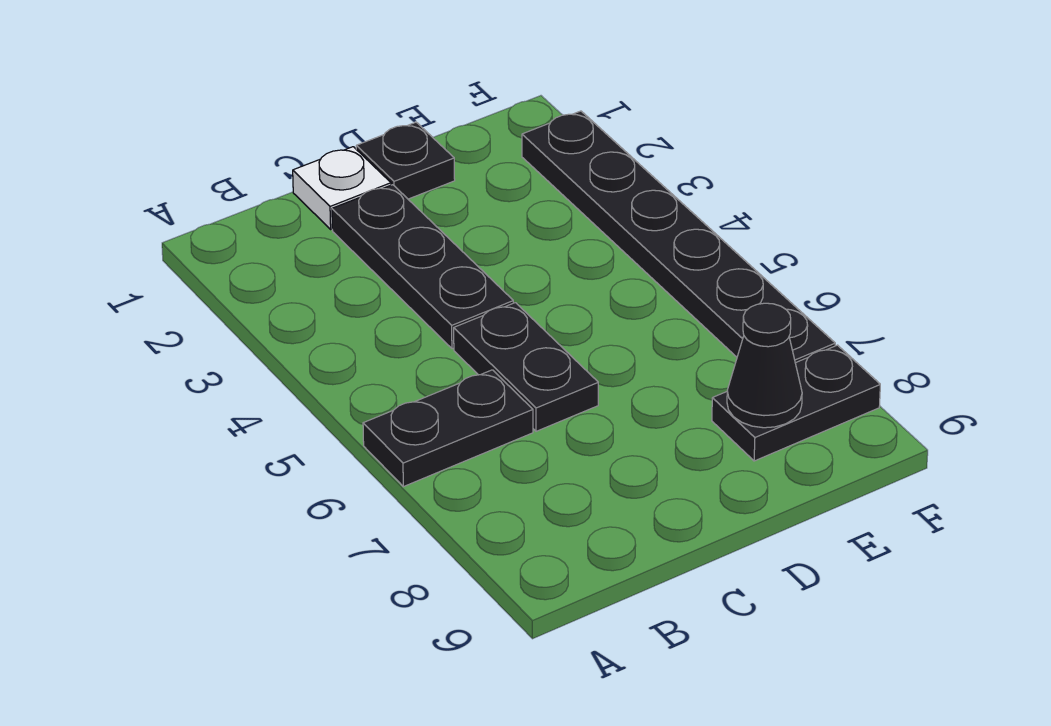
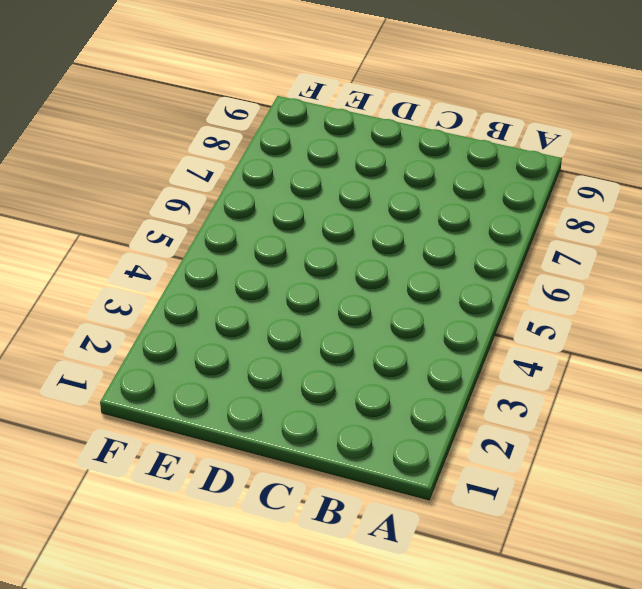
none -> black plate A6:B6 level 1
none -> white plate C1 level 1

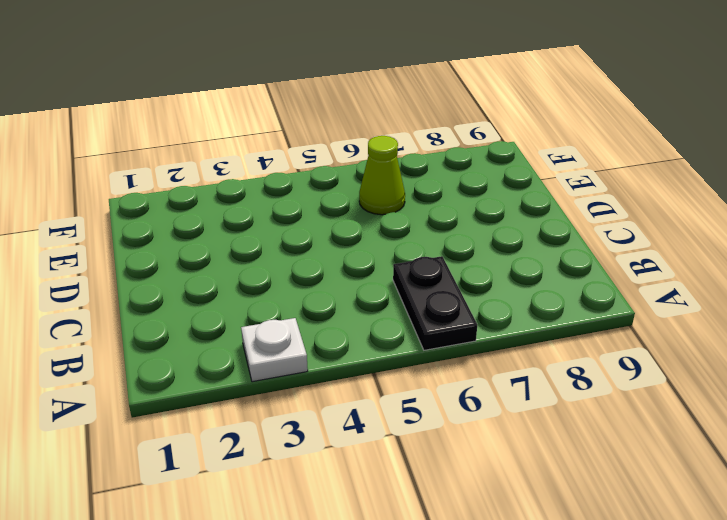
white plate A3 level 1 -> white plate C1 level 1
lime cone E6 level 1 -> none
none -> black plate C2:C4 level 1
none -> black plate C5:C6 level 1

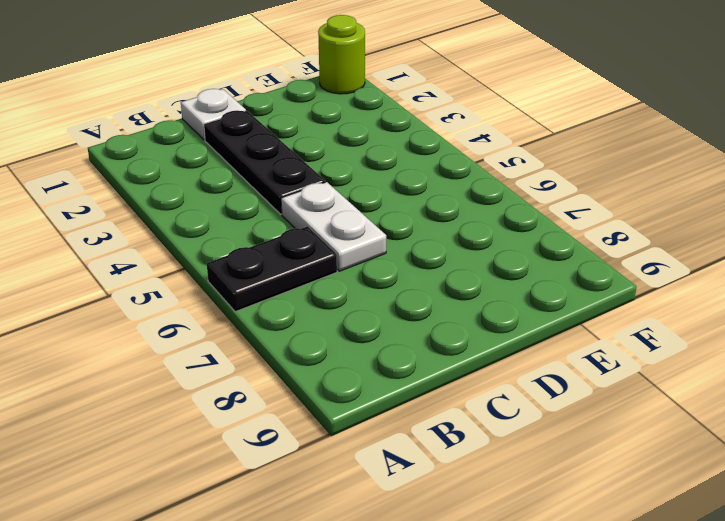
white plate C5:C6 level 1 -> black plate C5:C6 level 1
lime round brick F1 level 1 -> none
none -> black plate D1 level 1
none -> black plate E8:F8 level 1

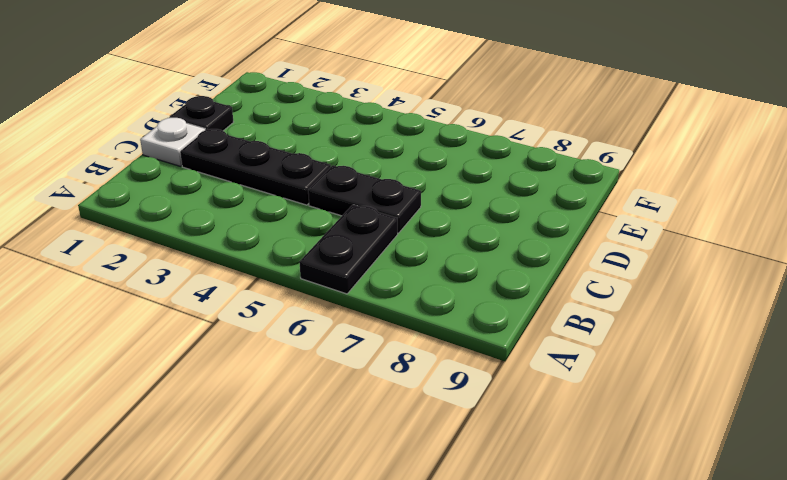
none -> black plate E8:F8 level 1
none -> black plate F2:F7 level 1

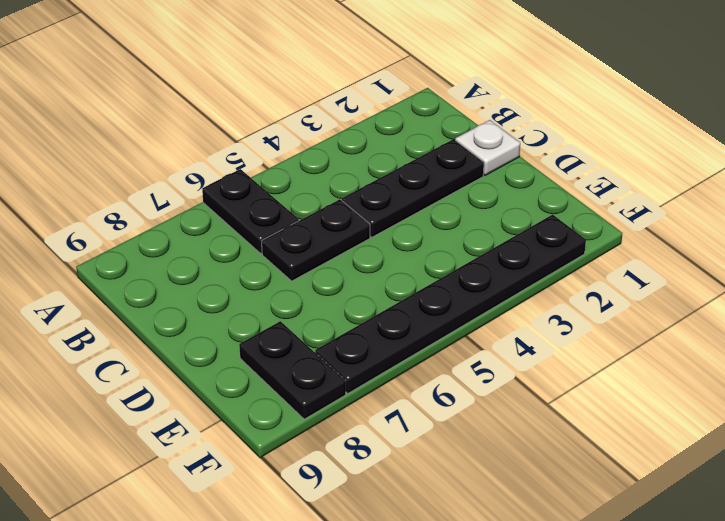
none -> black plate D1 level 1
none -> black cone E8 level 2

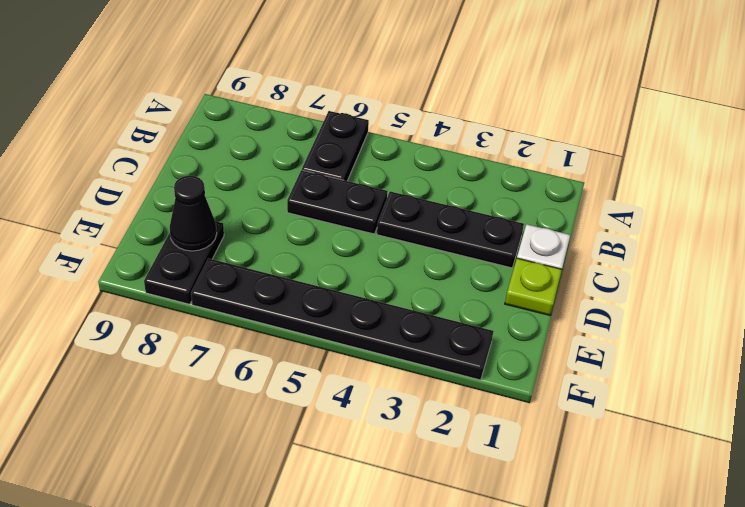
lime plate D1 level 1 -> black plate D1 level 1

